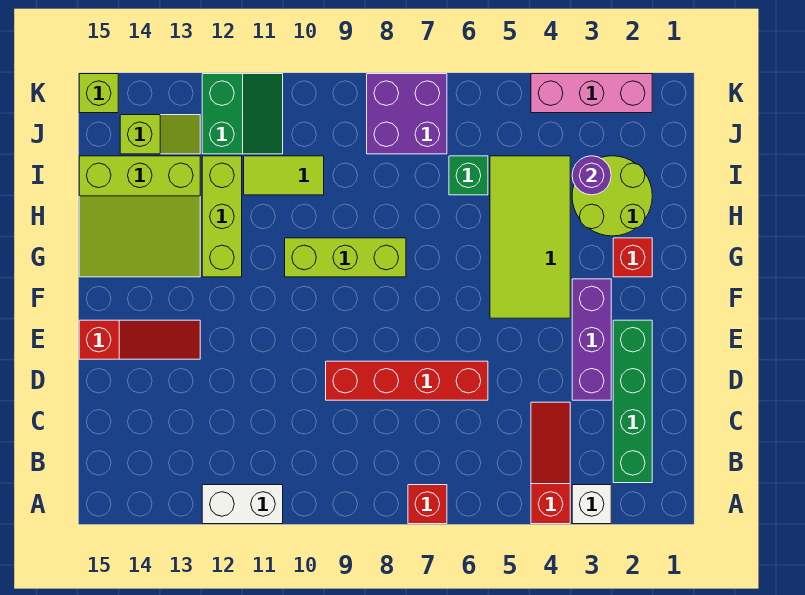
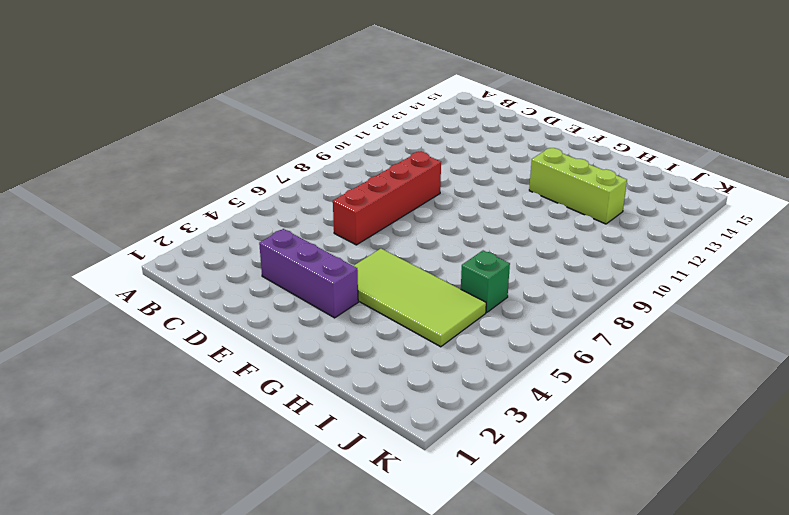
none -> white brick A3 level 1
none -> red slope A4:C4 level 1 top A
none -> red brick A7 level 1

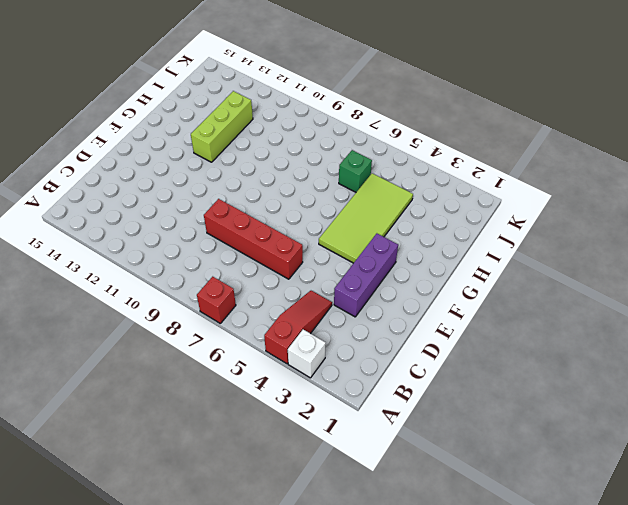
none -> white brick A11:A12 level 1
none -> green brick B2:E2 level 1
none -> red slope E13:E15 level 1 top 15

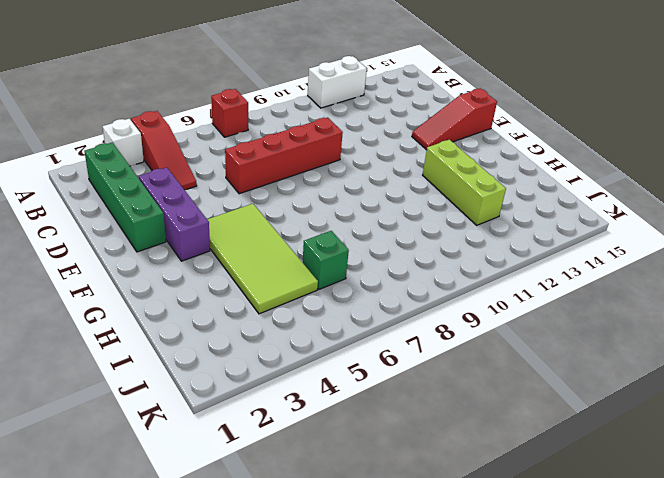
none -> red brick G2 level 1
none -> lime brick G8:G10 level 1
none -> lime slope G13:I15 level 1 top I

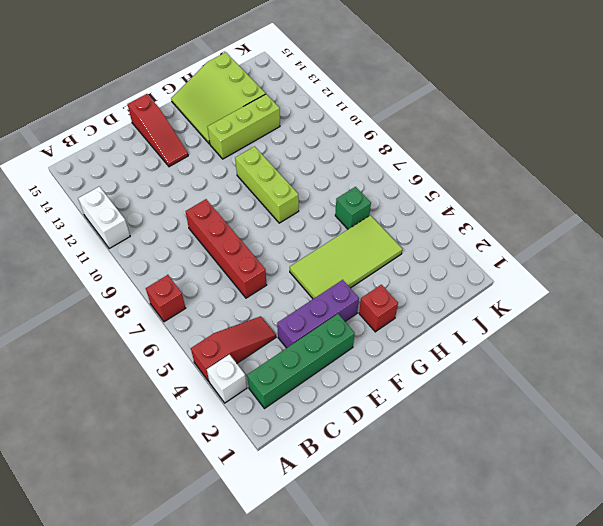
none -> lime round brick H2:I3 level 1
none -> lime tile I10:I11 level 1
none -> purple brick J7:K8 level 1

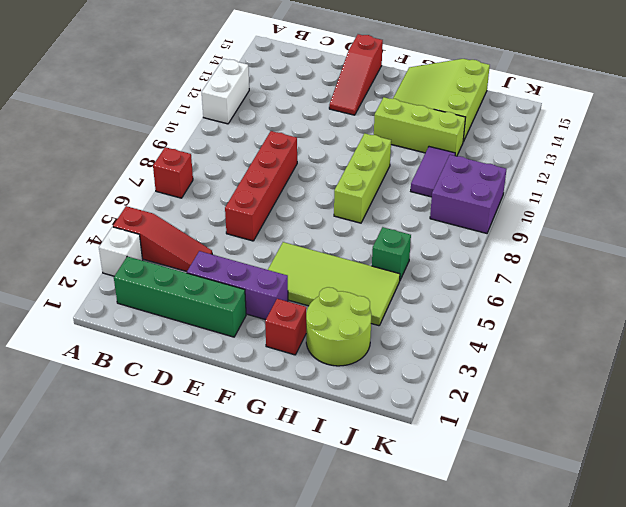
purple tile I10:I11 level 1 -> lime tile I10:I11 level 1
purple brick J9:K10 level 1 -> purple brick J7:K8 level 1
none -> green slope J11:K12 level 1 top 12
none -> lime slope J13:J14 level 1 top 14
none -> pink brick K2:K4 level 1

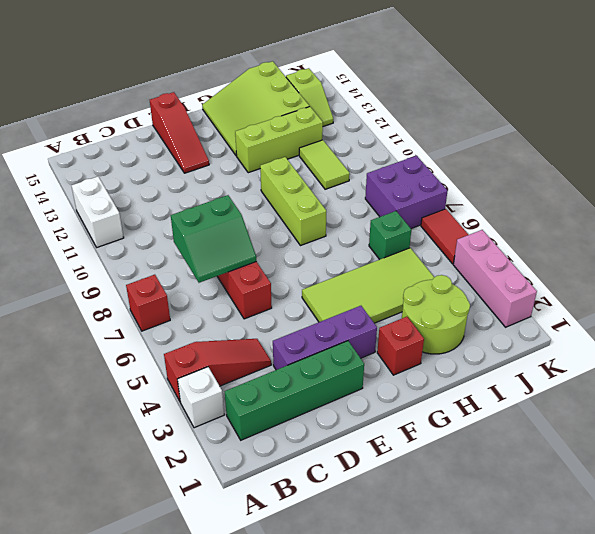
green slope C7:D8 level 2 top 8 -> green slope J11:K12 level 1 top 12
red tile K5:K6 level 1 -> none
none -> lime brick K15 level 1
none -> purple round brick I3 level 2

